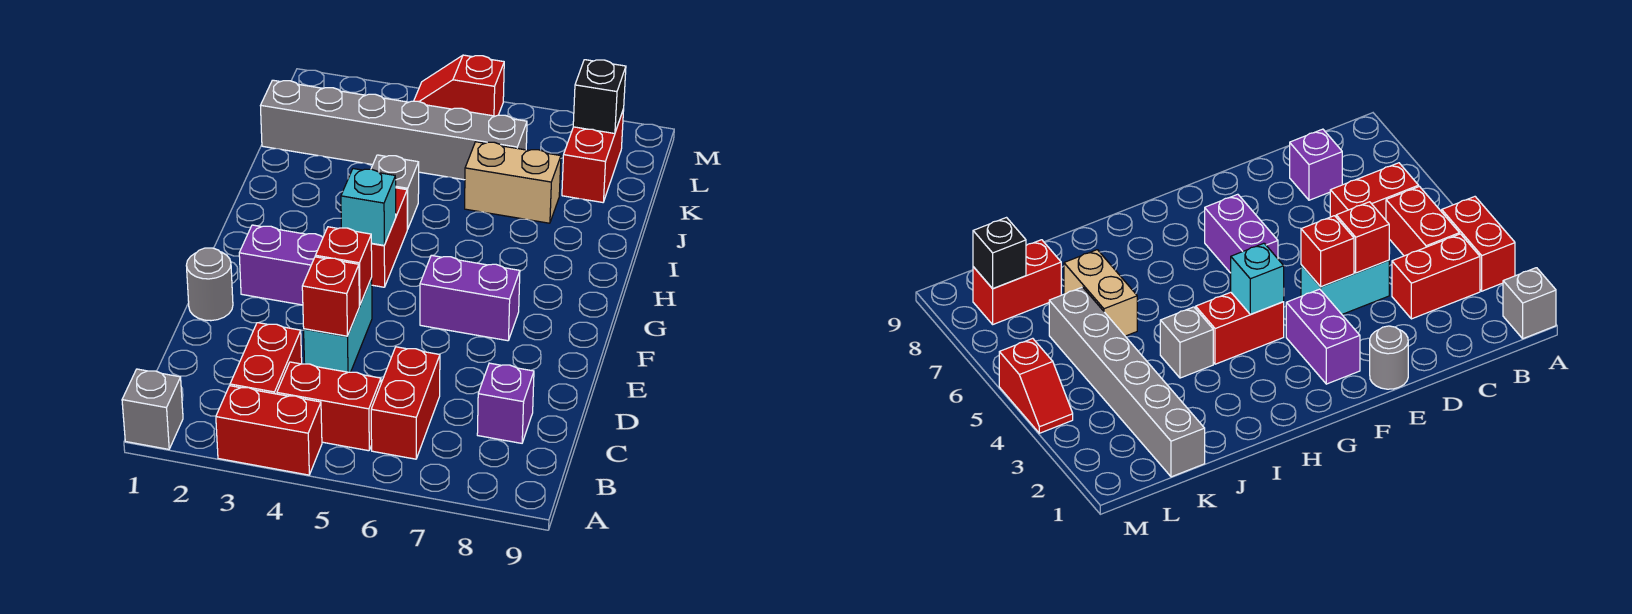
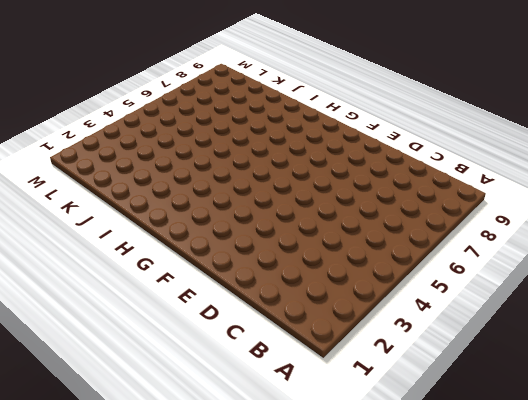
none -> grey brick A1 level 1
none -> red brick A3:A4 level 1
none -> red brick B3:C3 level 1

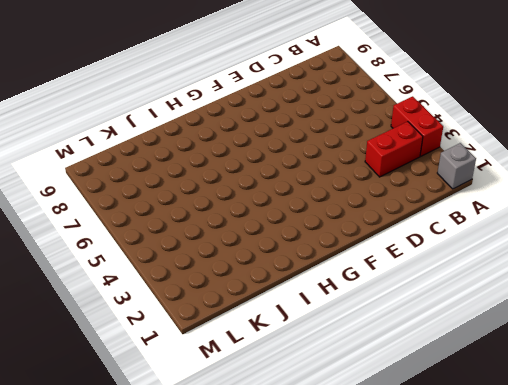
none -> red brick B4:B5 level 1
none -> red brick B6:C6 level 1
none -> purple brick C8 level 1

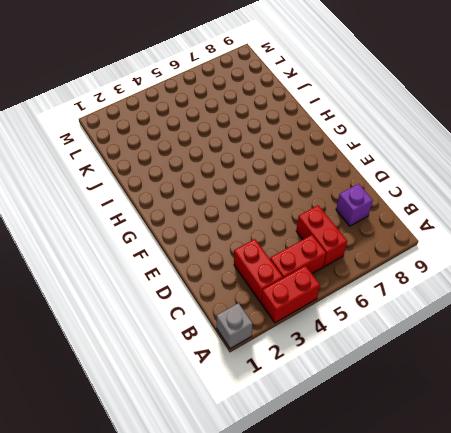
none -> cyan brick D4:E4 level 1
none -> grey round brick E1 level 1
none -> purple brick F2:F3 level 1

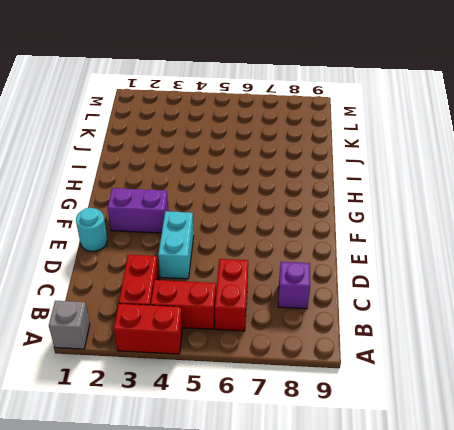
cyan round brick E1 level 1 -> grey round brick E1 level 1
none -> purple brick F6:F7 level 1
none -> red brick G4:H4 level 1
none -> grey brick I4 level 1

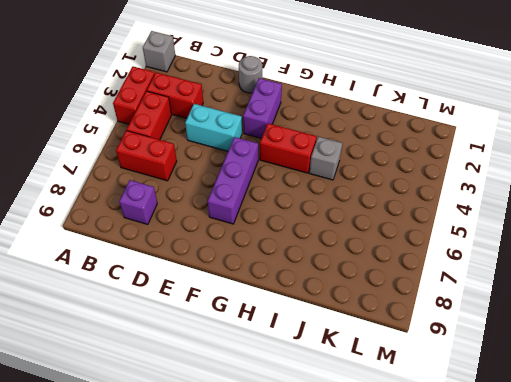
purple brick F5:F7 level 1 -> purple brick F6:F7 level 1
none -> tan brick J6:J7 level 1
none -> grey brick K1:K6 level 1
none -> red brick K8:L8 level 1

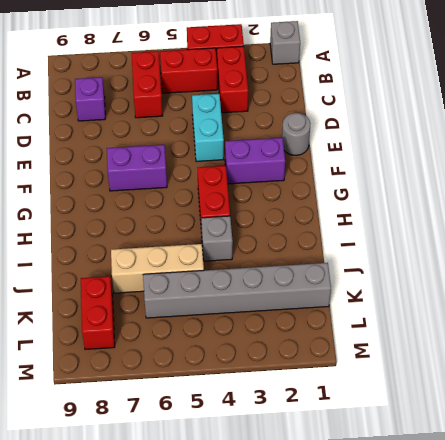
tan brick J5:J7 level 1 -> tan brick J6:J7 level 1
none -> red slope M4:M5 level 1 top 5
none -> red brick D4 level 2
none -> red brick E4 level 2

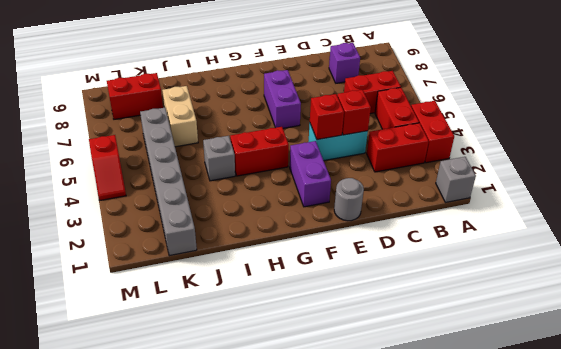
none -> cyan brick G4 level 2
none -> black brick L8 level 2

